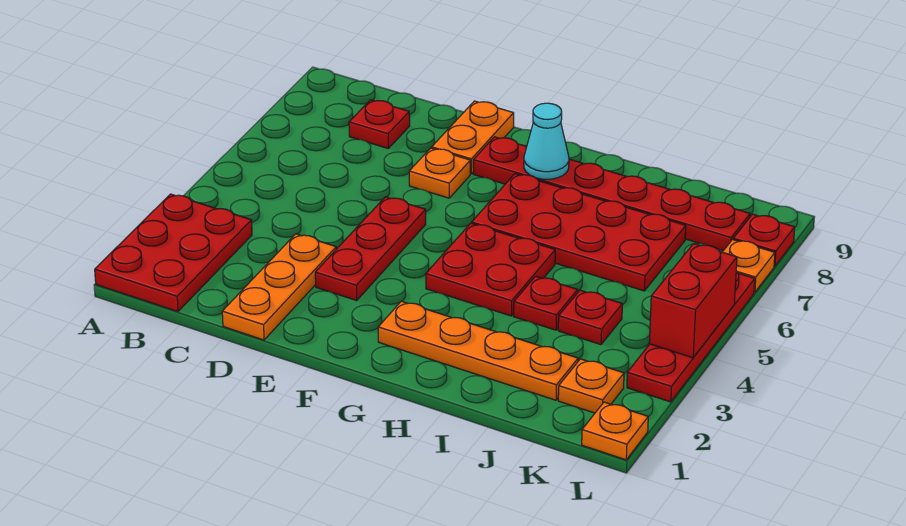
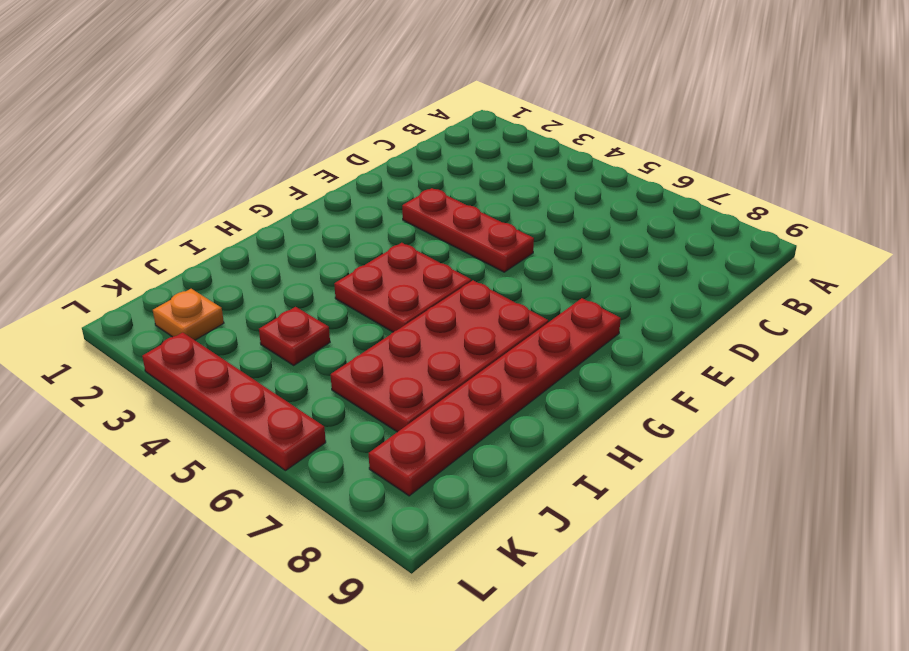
none -> red plate A1:B3 level 1
none -> red plate C8 level 1
none -> orange plate D1:D3 level 1

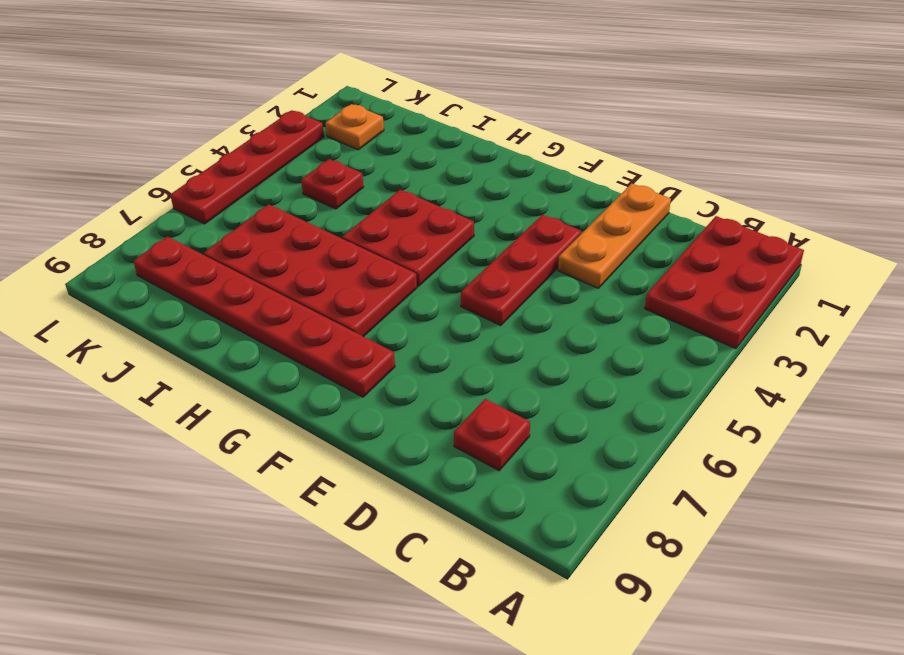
none -> orange plate E7 level 1
none -> orange plate E8:E9 level 1
none -> orange plate G2:J2 level 1

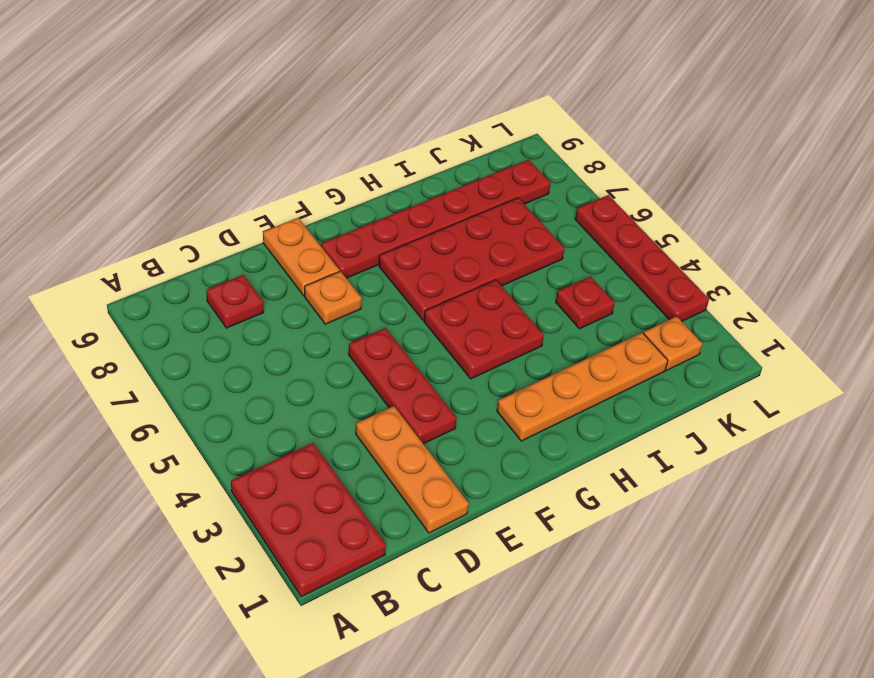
none -> red plate I4 level 1
none -> orange plate L1 level 1
none -> orange plate L7 level 1

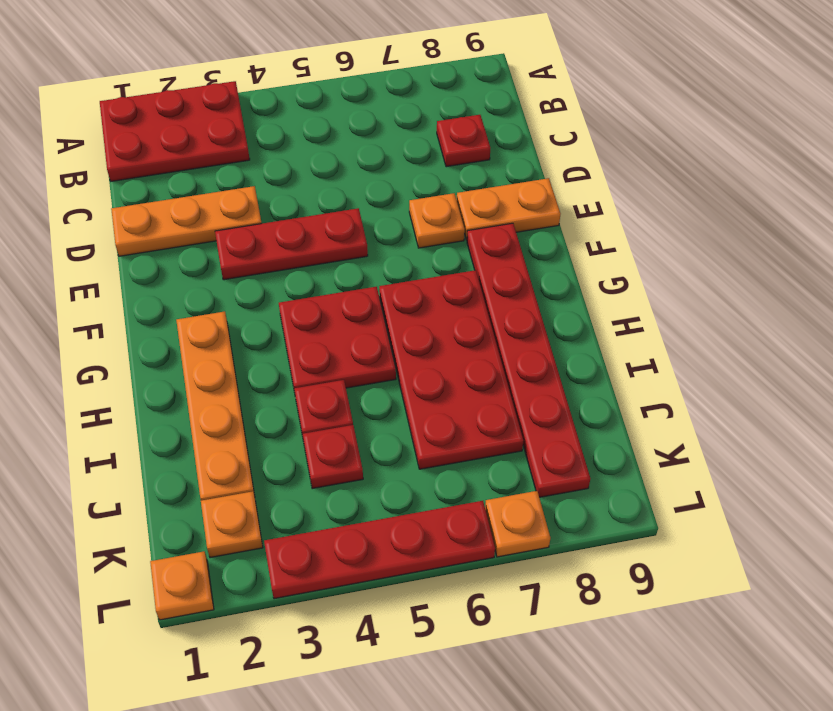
none -> red plate L8 level 1
none -> cyan cone G8 level 2
none -> red brick L4:L5 level 2

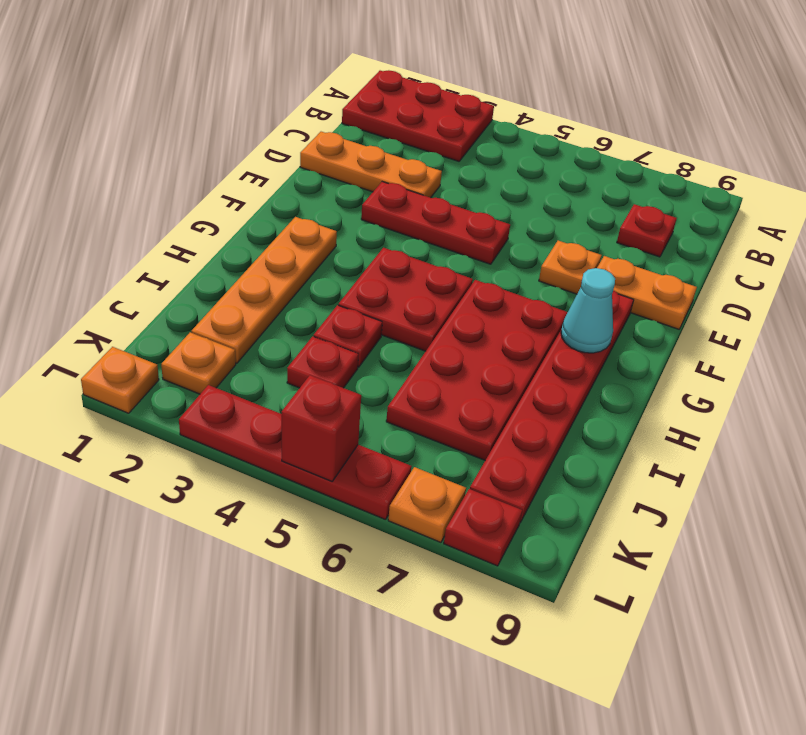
red brick L5 level 2 -> red brick L4:L5 level 2

